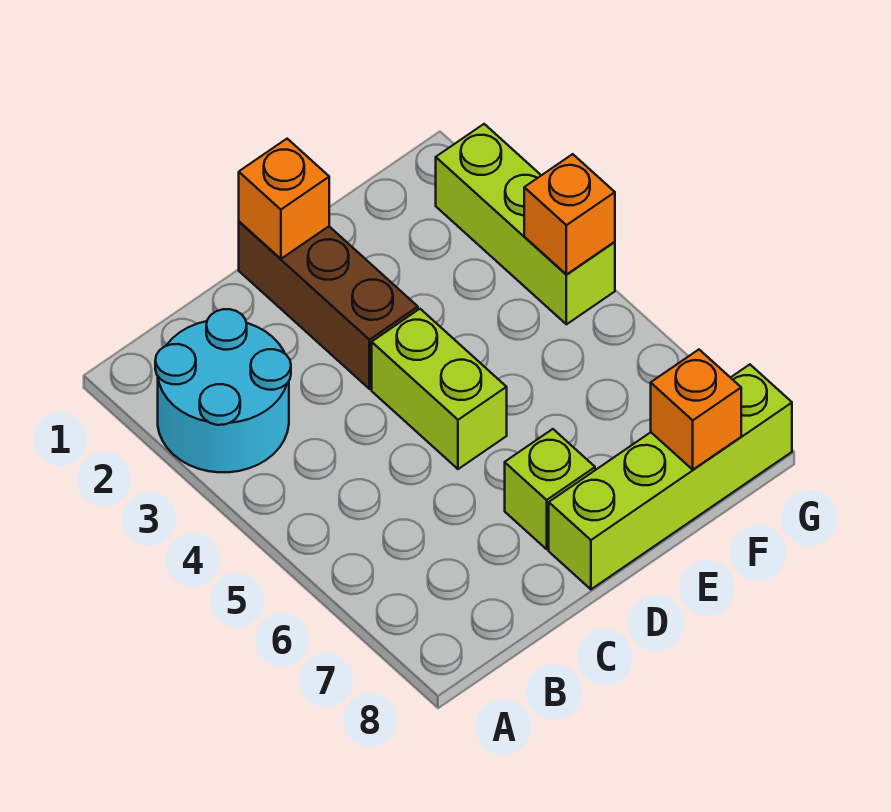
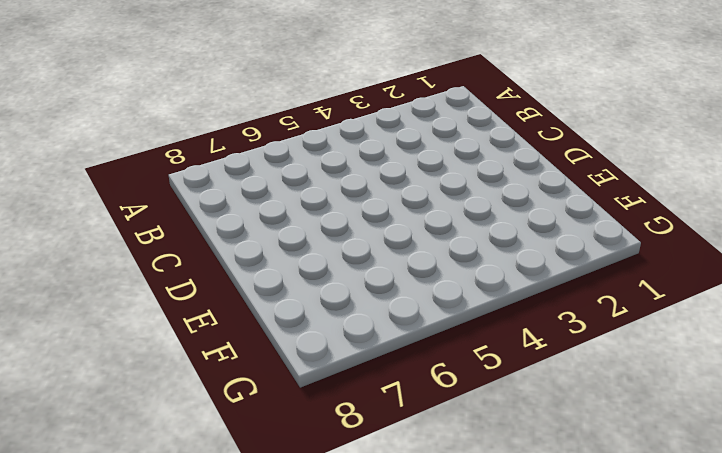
none -> cyan round brick A2:B3 level 1
none -> brown brick D1:D3 level 1

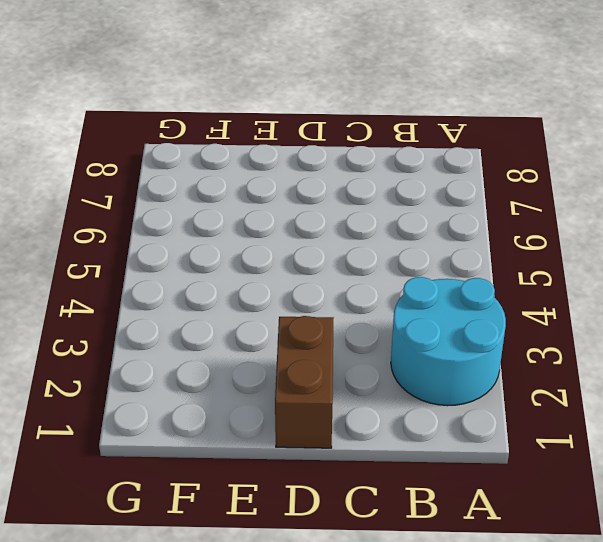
brown brick D1:D2 level 1 -> brown brick D1:D3 level 1
none -> lime brick D4:D5 level 1
none -> lime brick D7 level 1

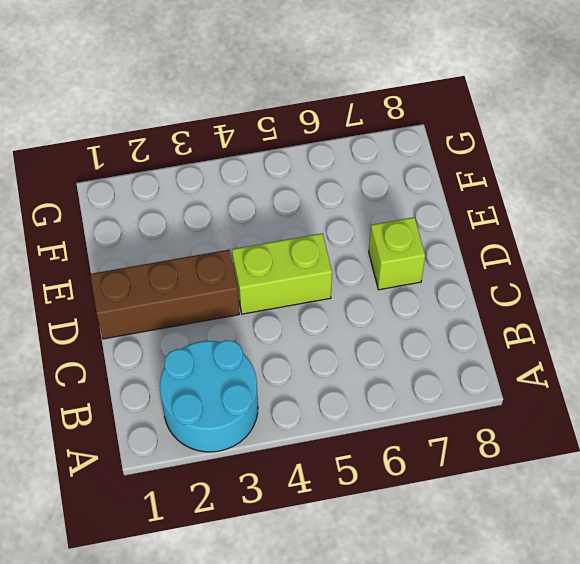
none -> lime brick D8:G8 level 1
none -> lime brick G2:G4 level 1

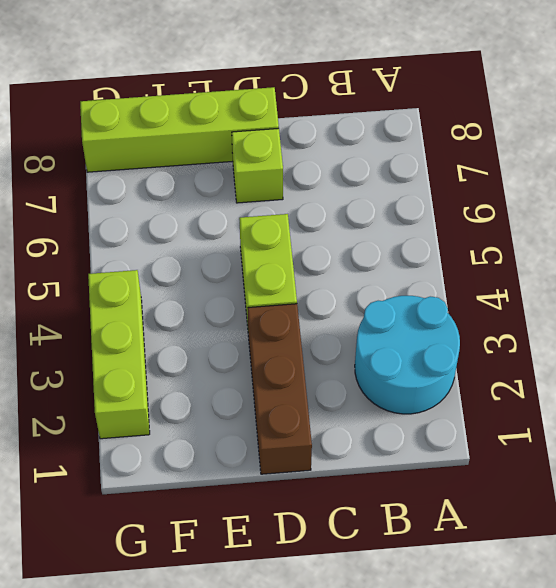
none -> orange brick D1 level 2
none -> orange brick F8 level 2

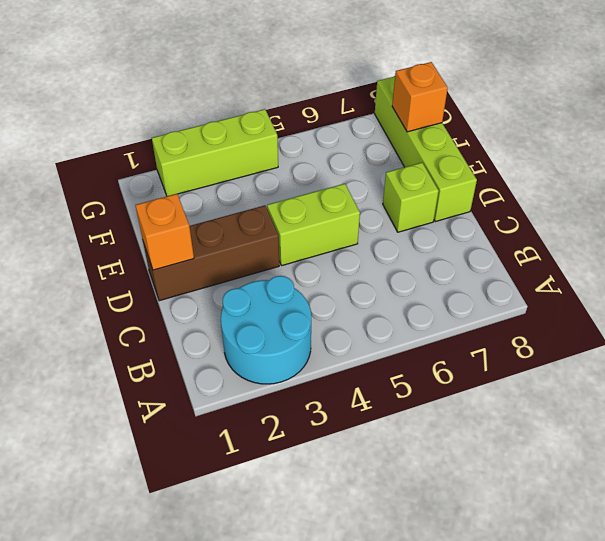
none -> orange brick G4 level 2

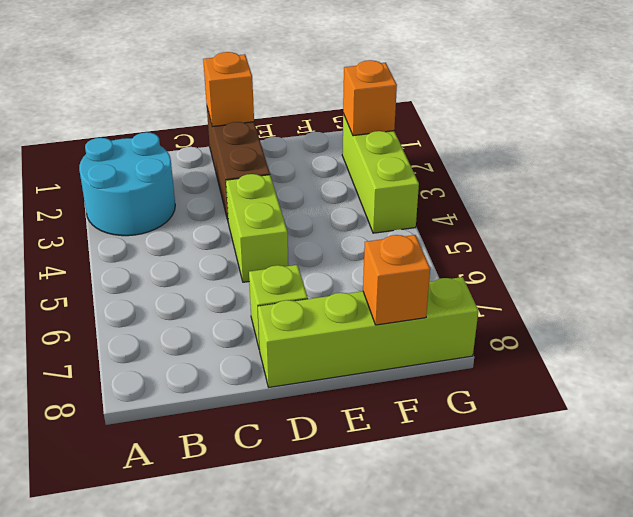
orange brick G2 level 2 -> orange brick G4 level 2

